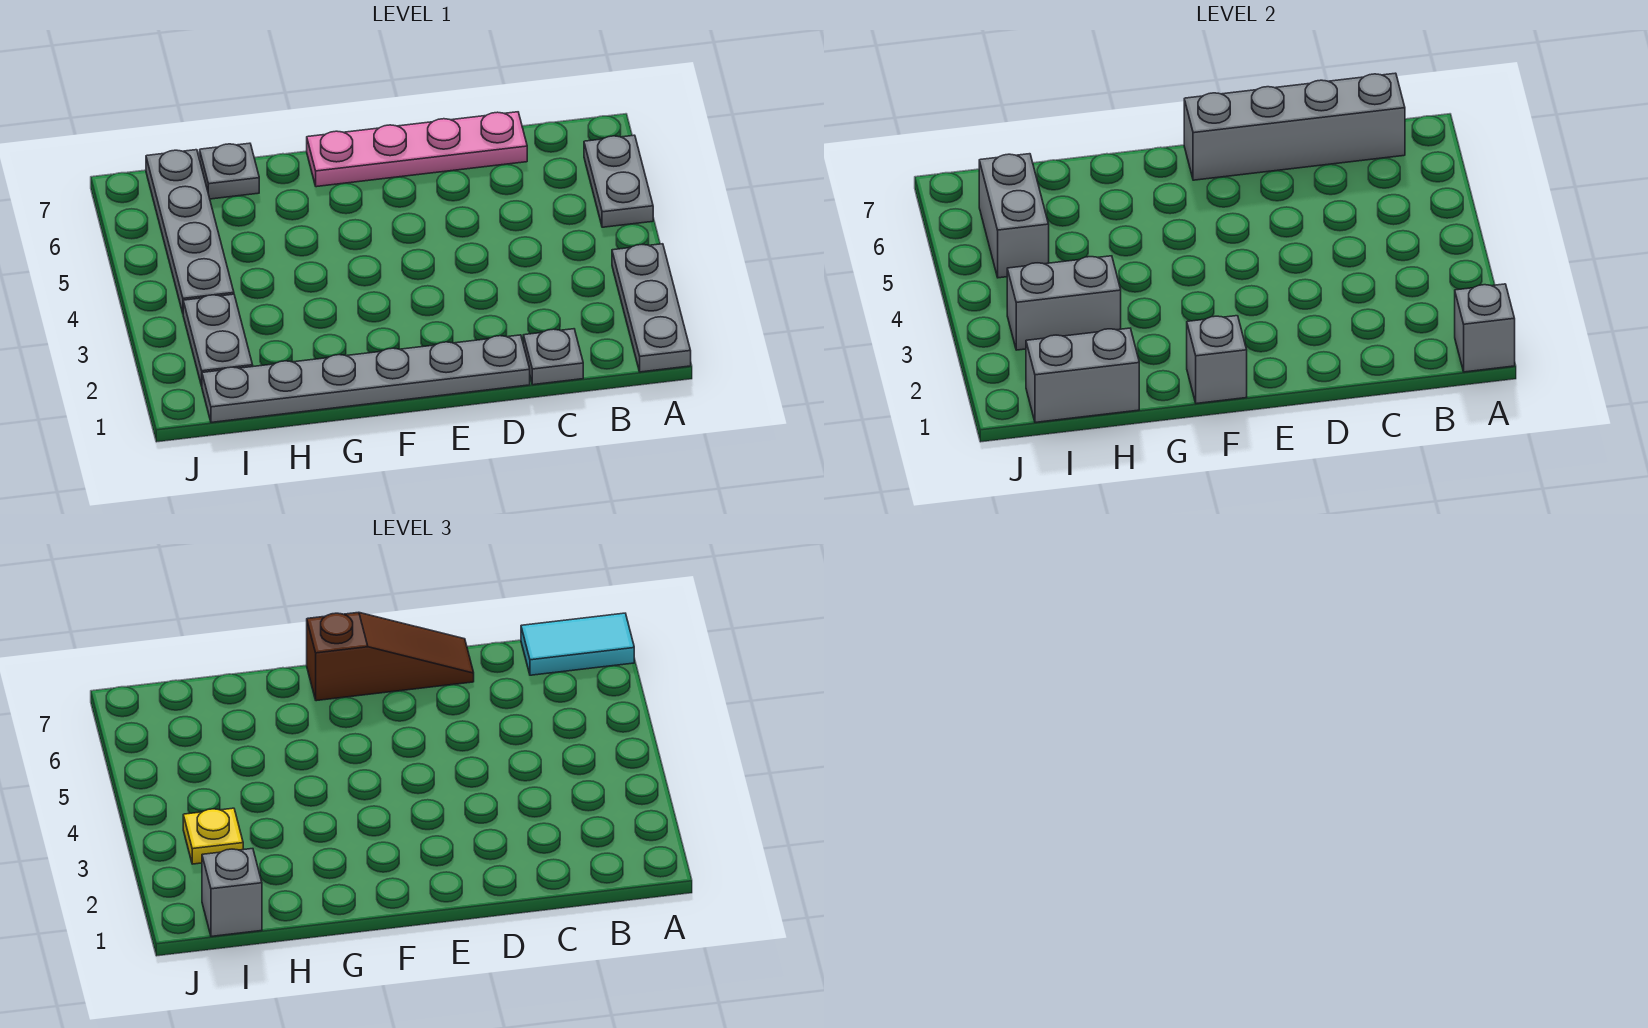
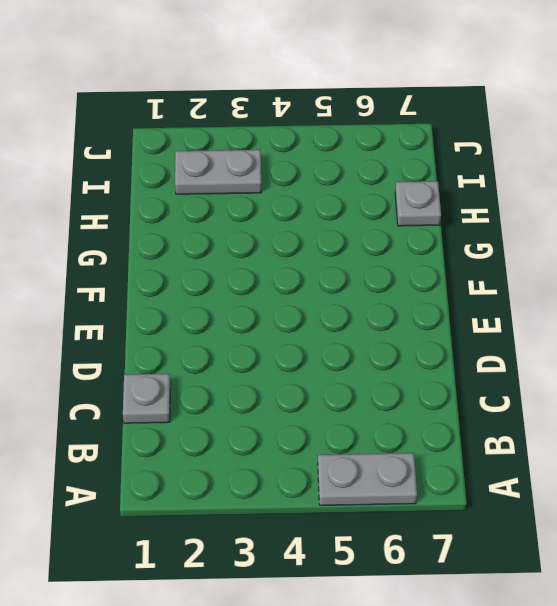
none -> grey plate A1:A3 level 1
none -> pink plate C7:F7 level 1
none -> grey plate D1:I1 level 1

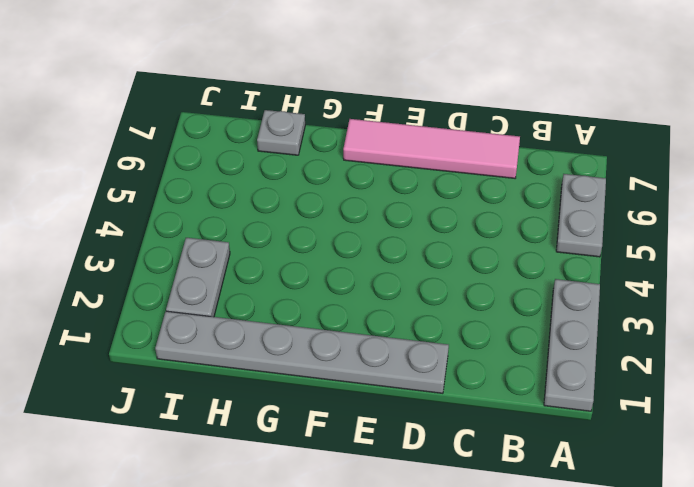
pink tile C7:F7 level 1 -> pink plate C7:F7 level 1
none -> grey plate C1 level 1
none -> grey plate I4:I7 level 1
none -> grey brick A1 level 2

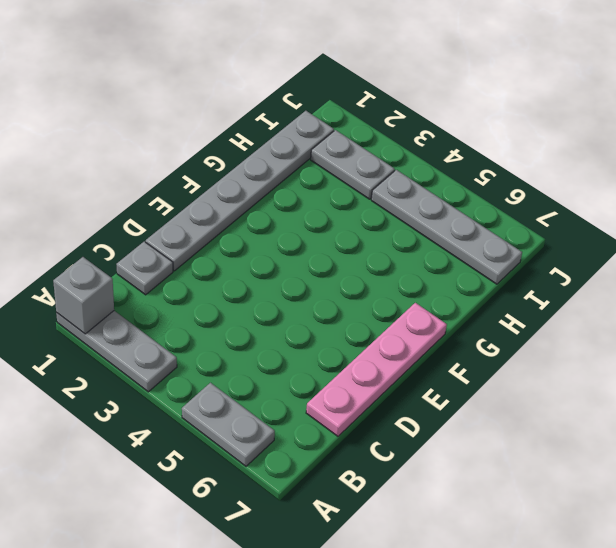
none -> grey plate H7 level 1
none -> grey brick B7:E7 level 2
none -> grey brick F1 level 2

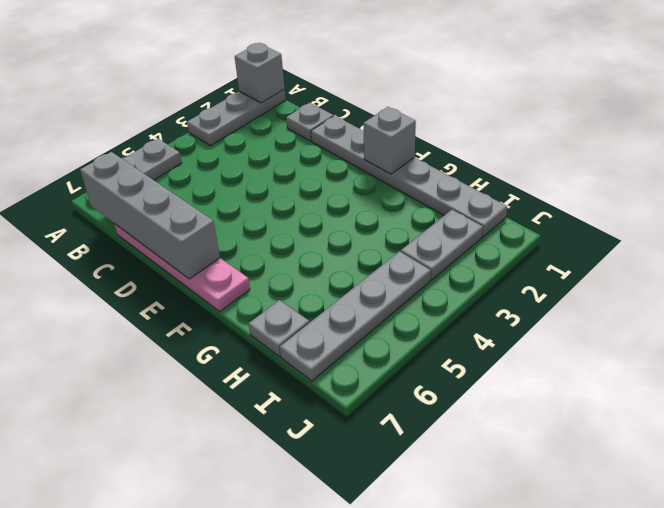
none -> grey brick H1:I1 level 2
none -> grey brick H3:I3 level 2
none -> grey brick I5:I6 level 2

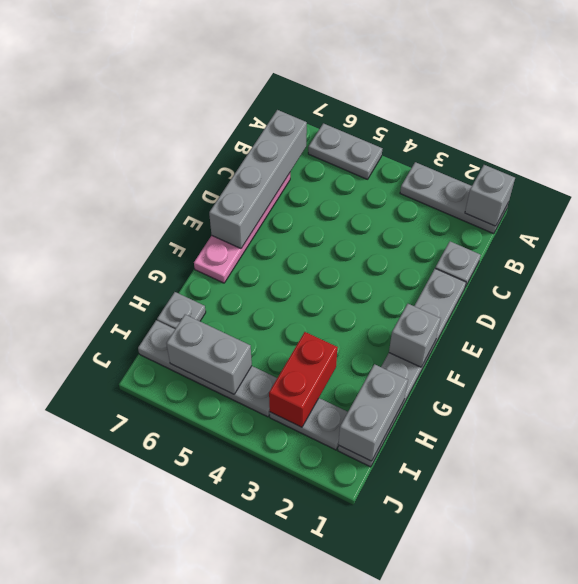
red brick H3:I3 level 2 -> grey brick H3:I3 level 2
none -> cyan tile A7:B7 level 3
none -> brown slope D7:F7 level 3 top F
none -> grey brick I1 level 3

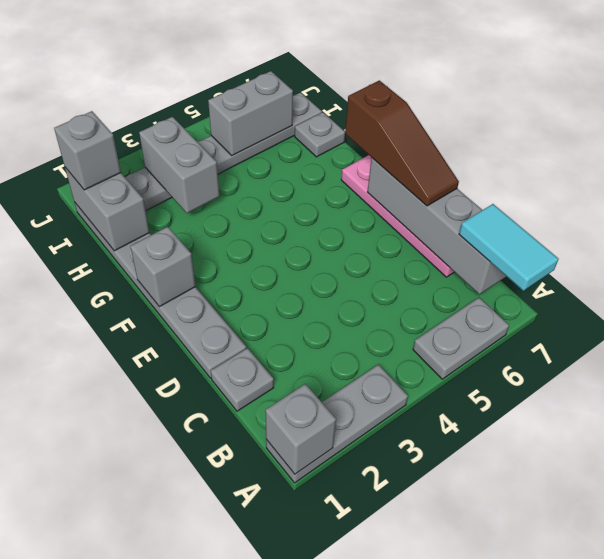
none -> yellow plate I3 level 3

